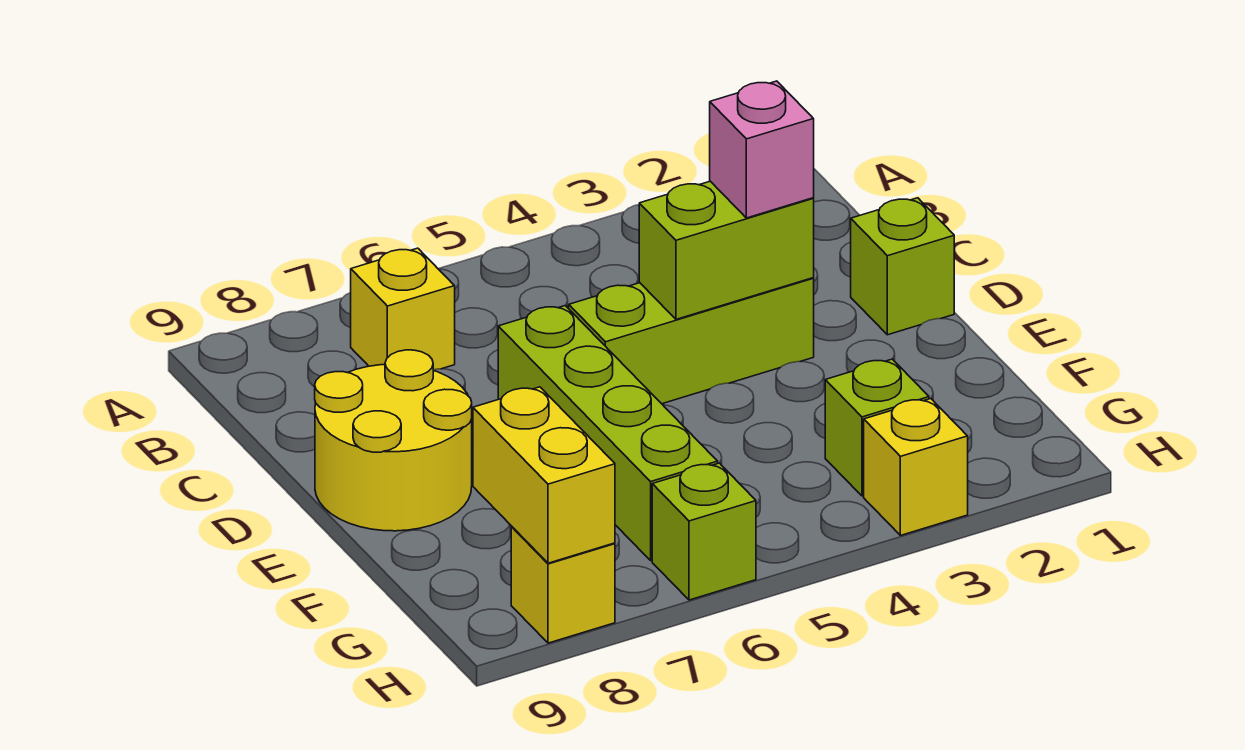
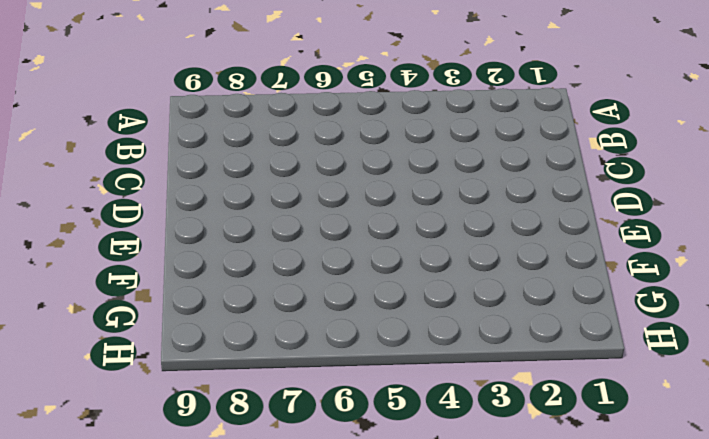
none -> yellow brick B7 level 1
none -> lime brick D1 level 1
none -> lime brick D3:D5 level 1

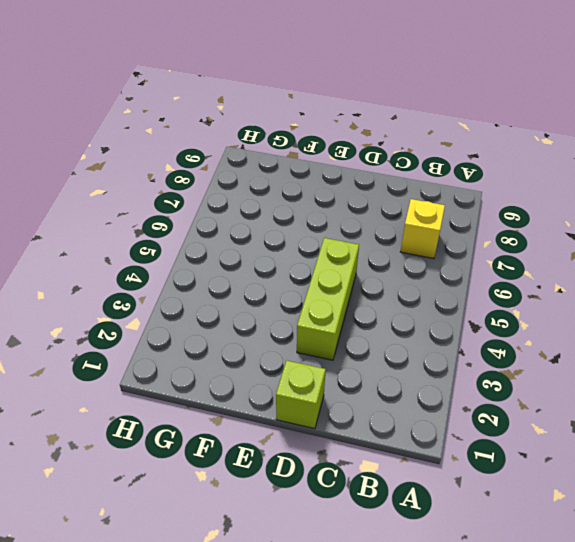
none -> lime brick D6:G6 level 1
none -> yellow round brick D8:E9 level 1
none -> lime brick G3 level 1

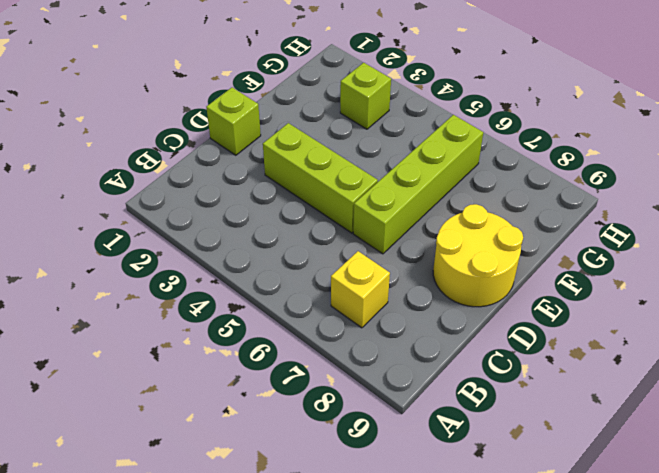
none -> yellow brick H3 level 1
none -> lime brick H6 level 1
none -> yellow brick H8 level 1

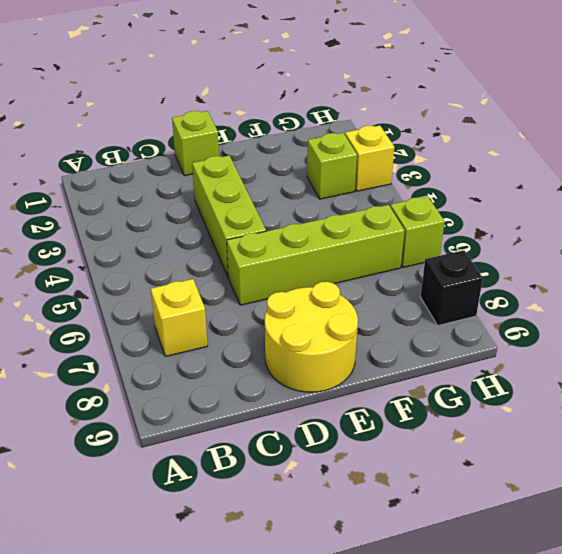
black brick H8 level 1 -> yellow brick H8 level 1
none -> lime brick D3:D4 level 2
none -> yellow brick G8:H8 level 2
none -> pink brick D3 level 3

